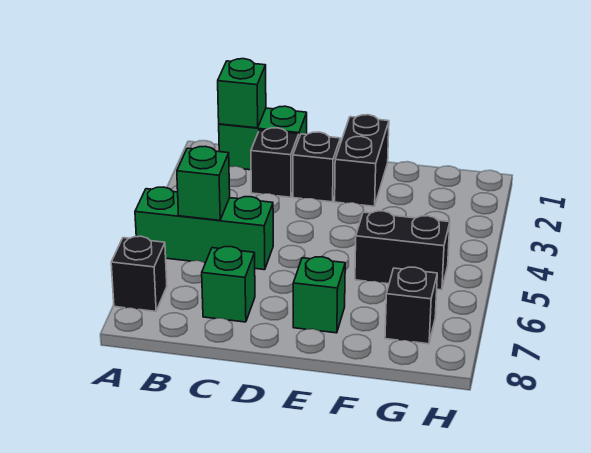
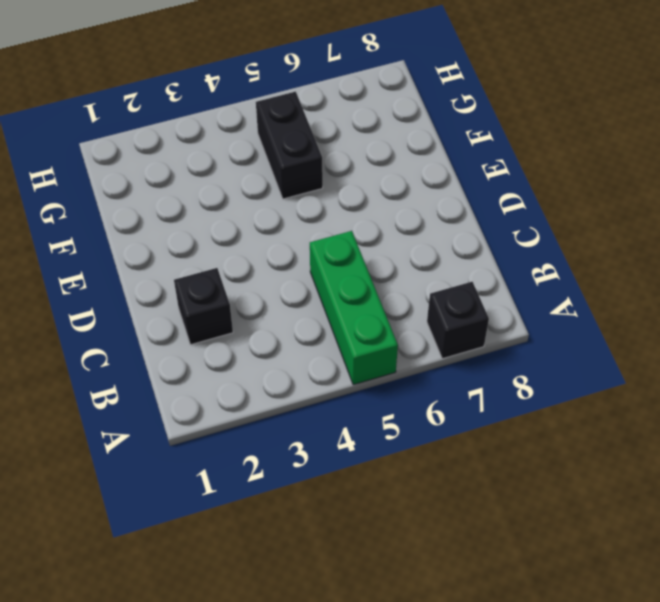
none -> green brick B1:C1 level 1
none -> green brick C7 level 1
none -> black brick D2 level 1

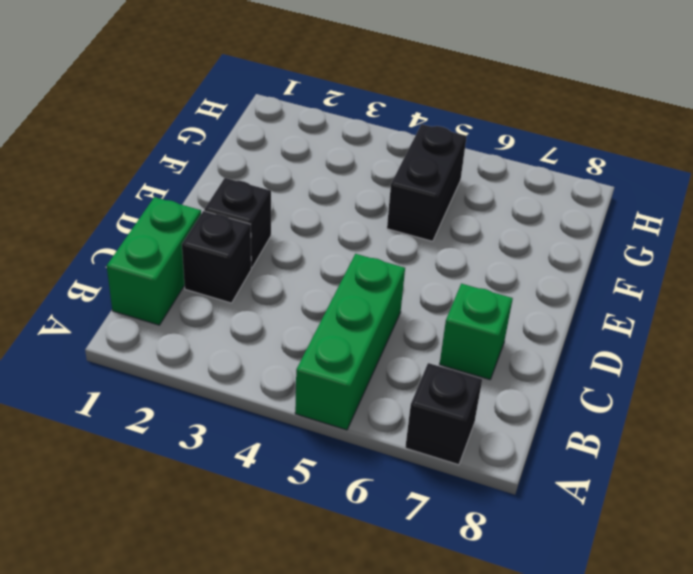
none -> black brick E1:E2 level 1
none -> green brick E7 level 1
none -> black brick G7 level 1

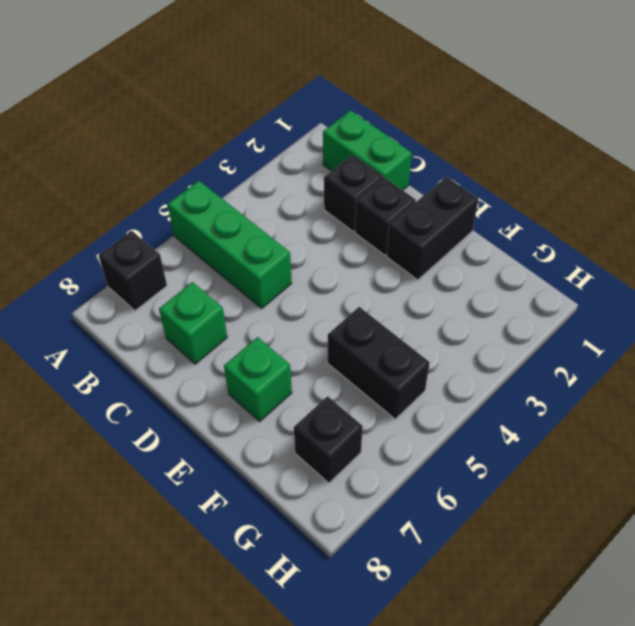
none -> green brick B1 level 2
none -> green brick B5 level 2

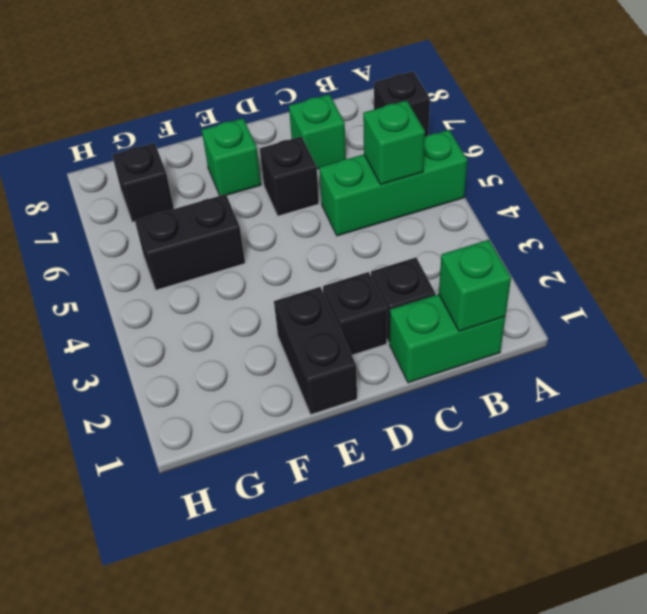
black brick D6 level 1 -> none

